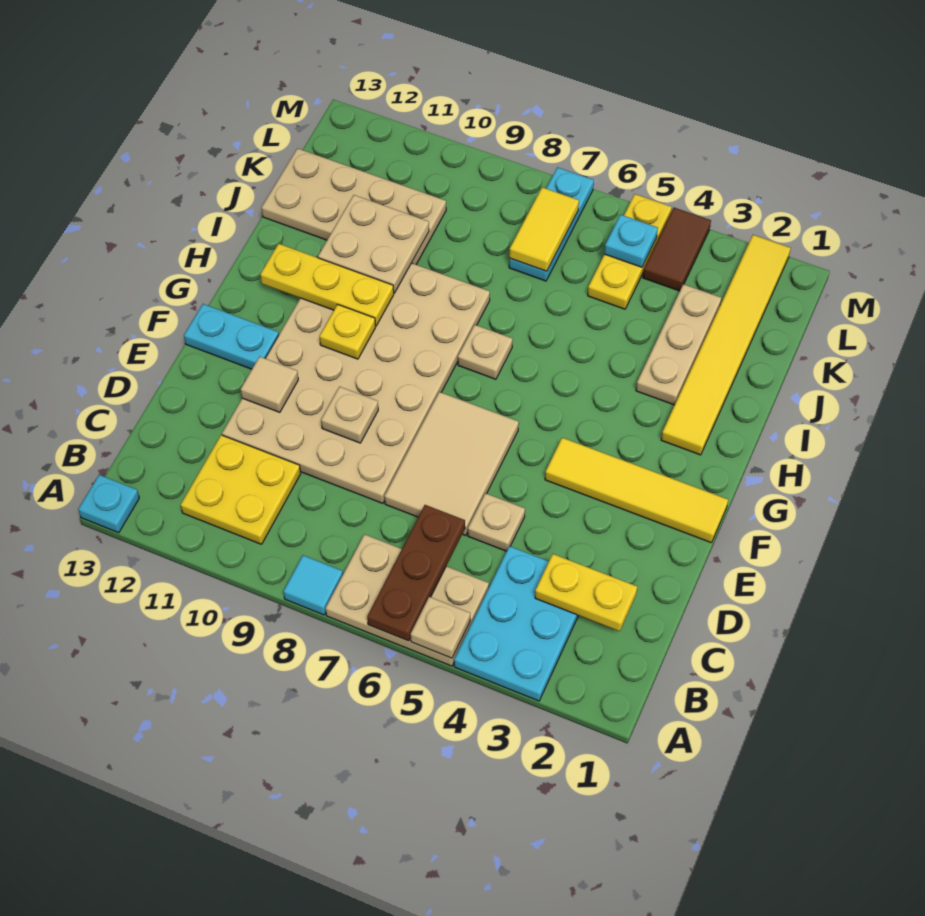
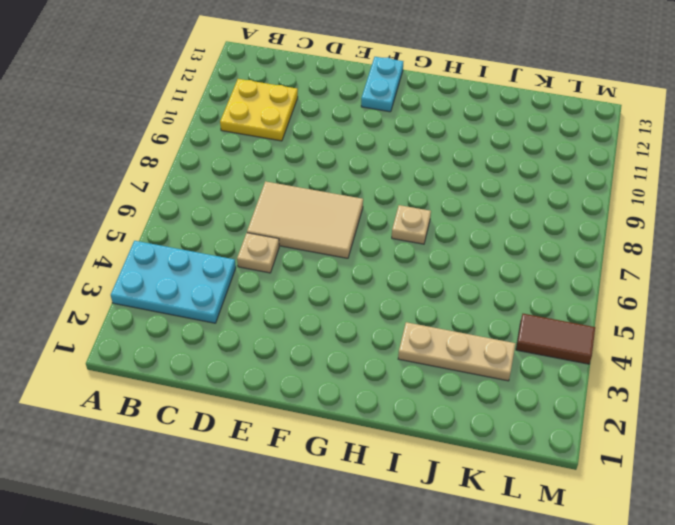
none -> tan plate A5:B7 level 1
none -> cyan tile A8 level 1
none -> cyan plate A13 level 1

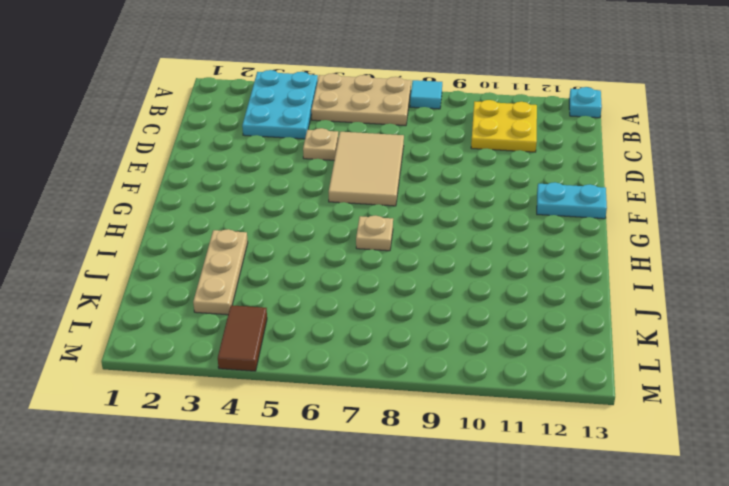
none -> tan plate D8:I11 level 1
none -> yellow tile F1:F4 level 1
none -> yellow tile H2:M2 level 1

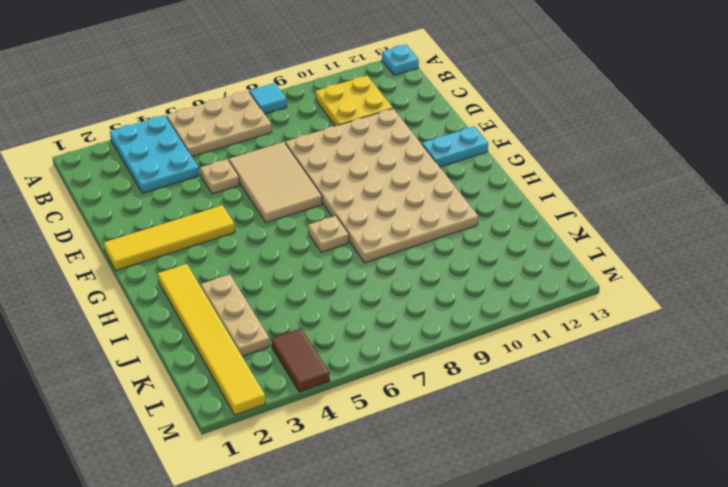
none -> tan plate J10:K13 level 1
none -> yellow plate K5:M5 level 1
none -> cyan plate K7:M7 level 1

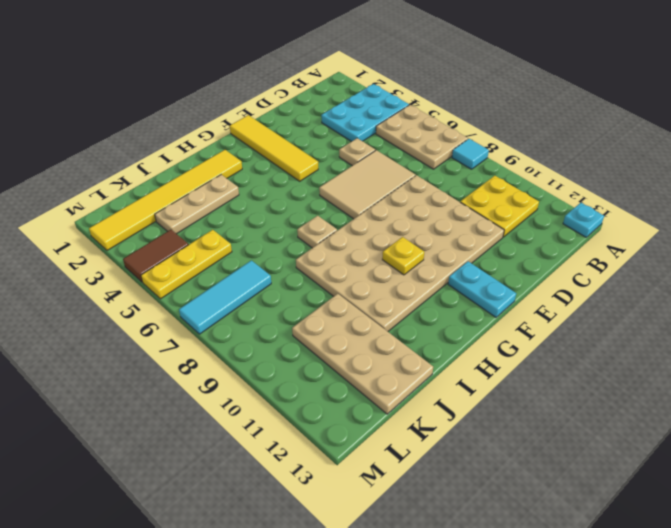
cyan tile K7:M7 level 1 -> cyan plate K7:M7 level 1
none -> tan plate A5 level 2
none -> brown plate A6:C6 level 2
none -> yellow plate C2:C3 level 2

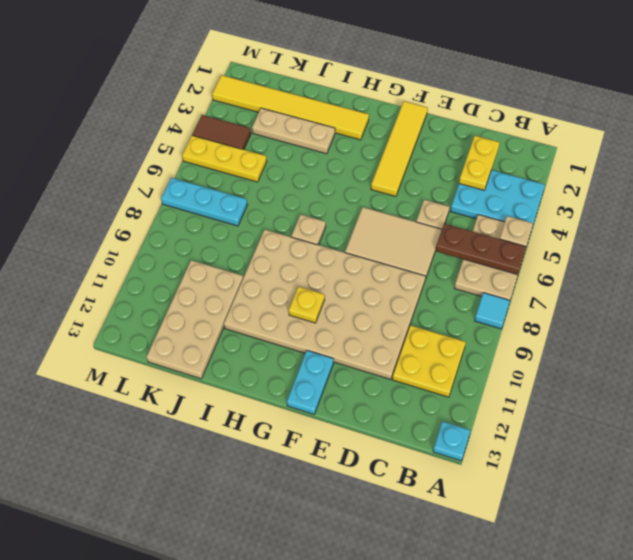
none -> tan plate E9 level 2
none -> tan tile E11 level 2
none -> yellow plate H10:H12 level 2

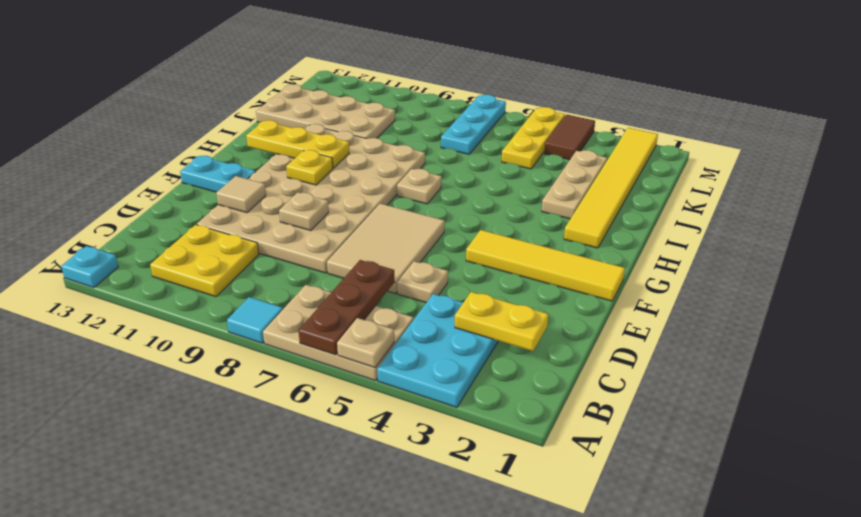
none -> tan plate I10:J11 level 2
none -> yellow tile K7:L7 level 2
none -> cyan plate L5 level 2

